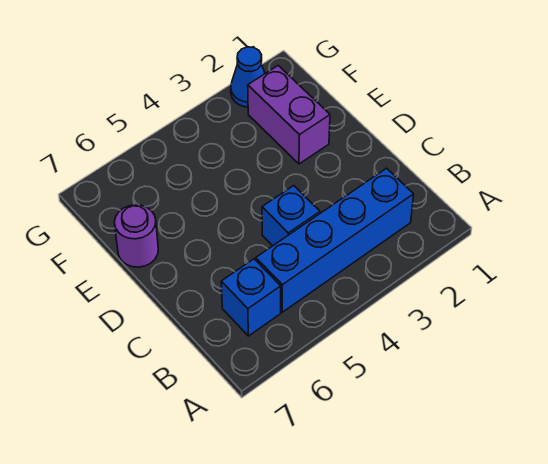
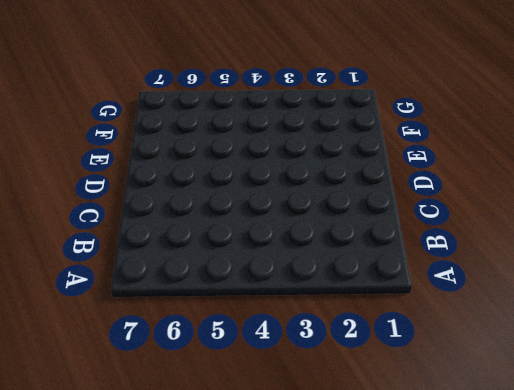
none -> blue brick B2:B5 level 1
none -> blue brick B6 level 1

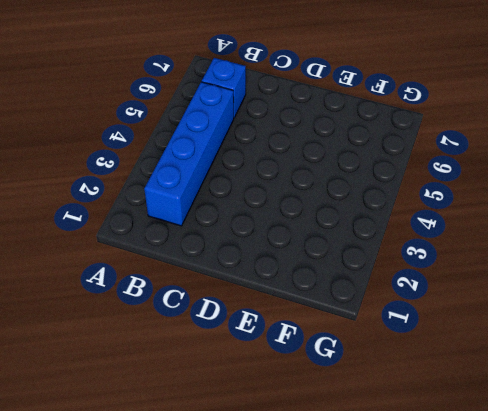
none -> blue brick C4 level 1
none -> purple brick E2:F2 level 1

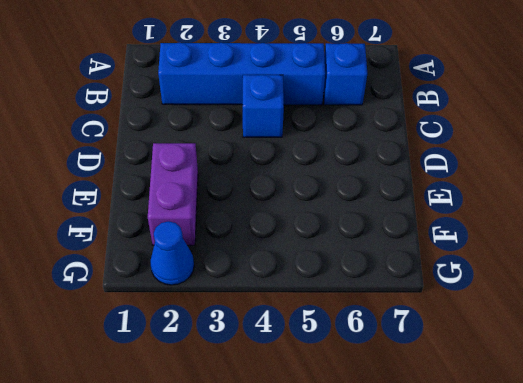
none -> purple round brick E7 level 1

